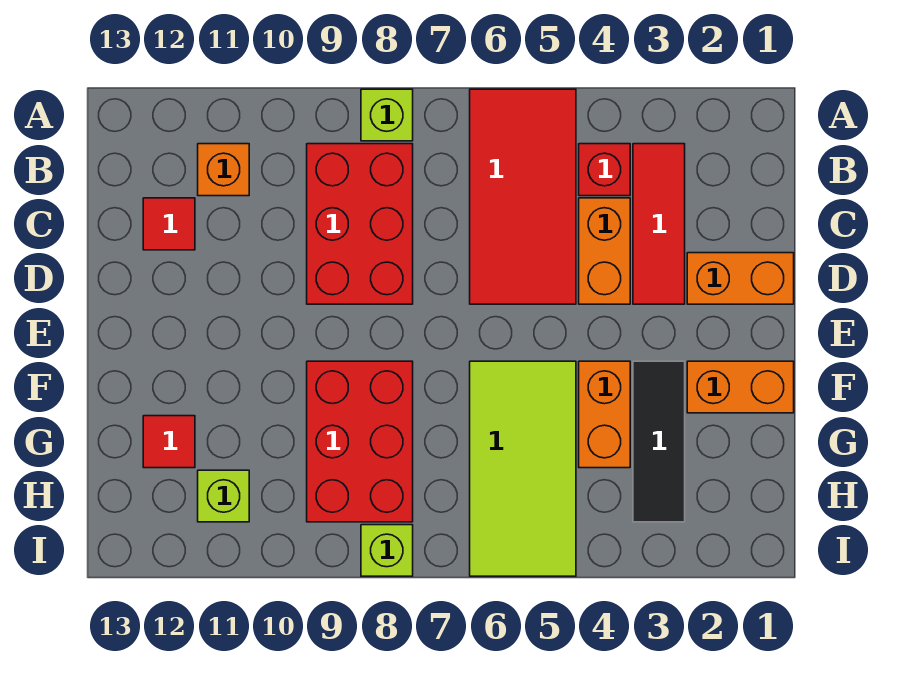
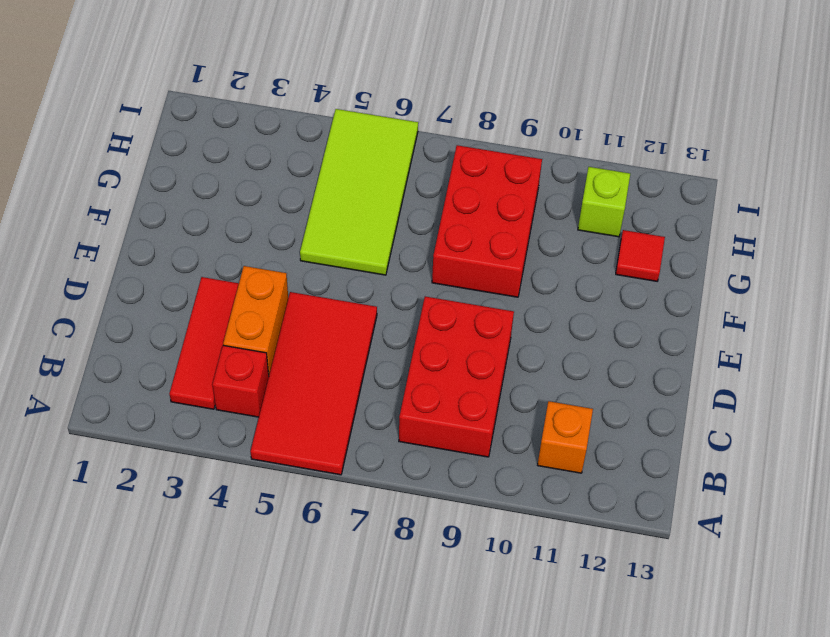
none -> lime brick A8 level 1
none -> red tile C12 level 1
none -> orange brick D1:D2 level 1

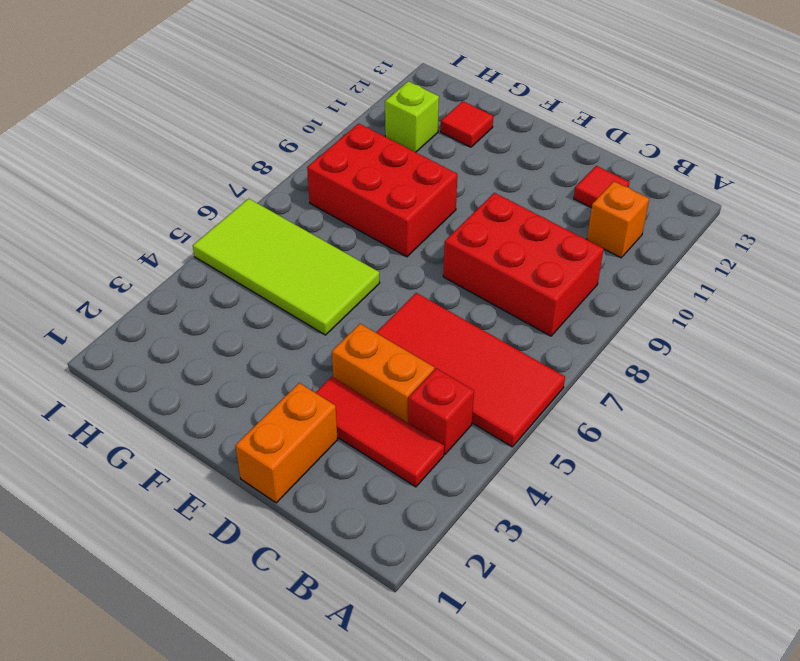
none -> lime brick A8 level 1
none -> orange brick F1:F2 level 1
none -> black tile F3:H3 level 1

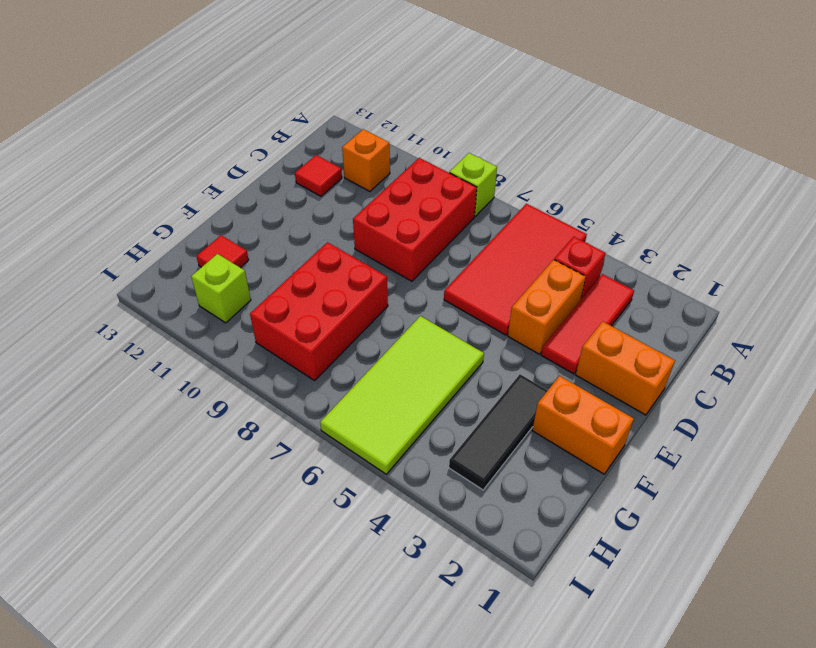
none -> orange brick F4:G4 level 1
none -> lime brick I8 level 1

